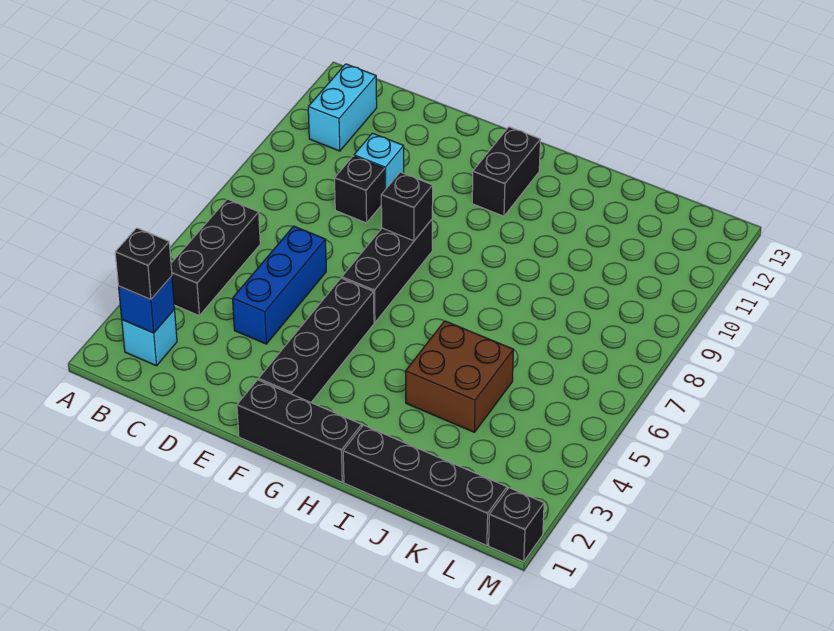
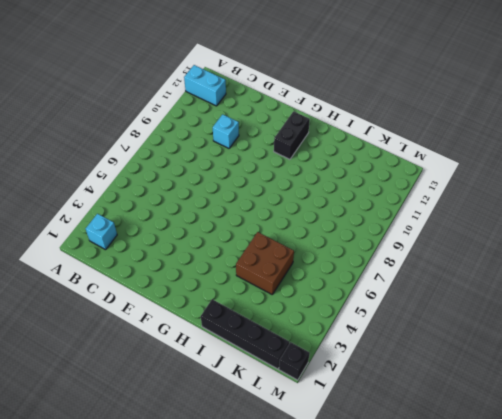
cyan brick A12:B12 level 1 -> cyan brick B11:B12 level 1
none -> black brick B4:B6 level 1
none -> blue brick D4:D6 level 1
none -> black brick D9 level 1

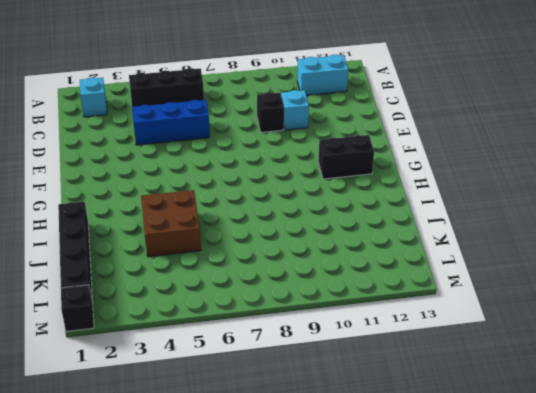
none -> black brick F1:H1 level 1
none -> black brick F2:F5 level 1
none -> black brick F6:F8 level 1

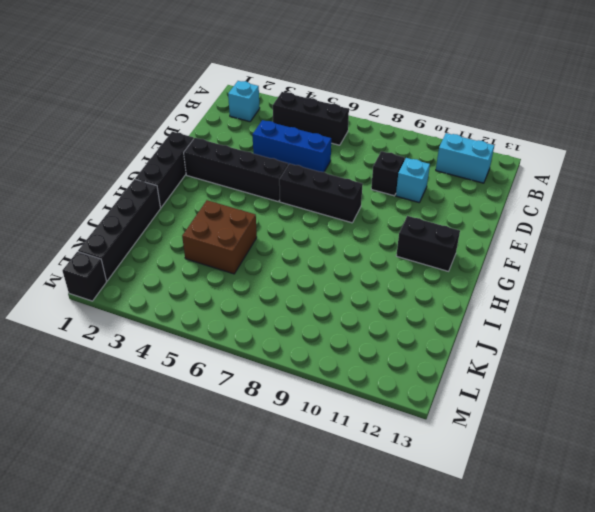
none -> blue brick B2 level 2
none -> black brick F8 level 2
none -> black brick B2 level 3

